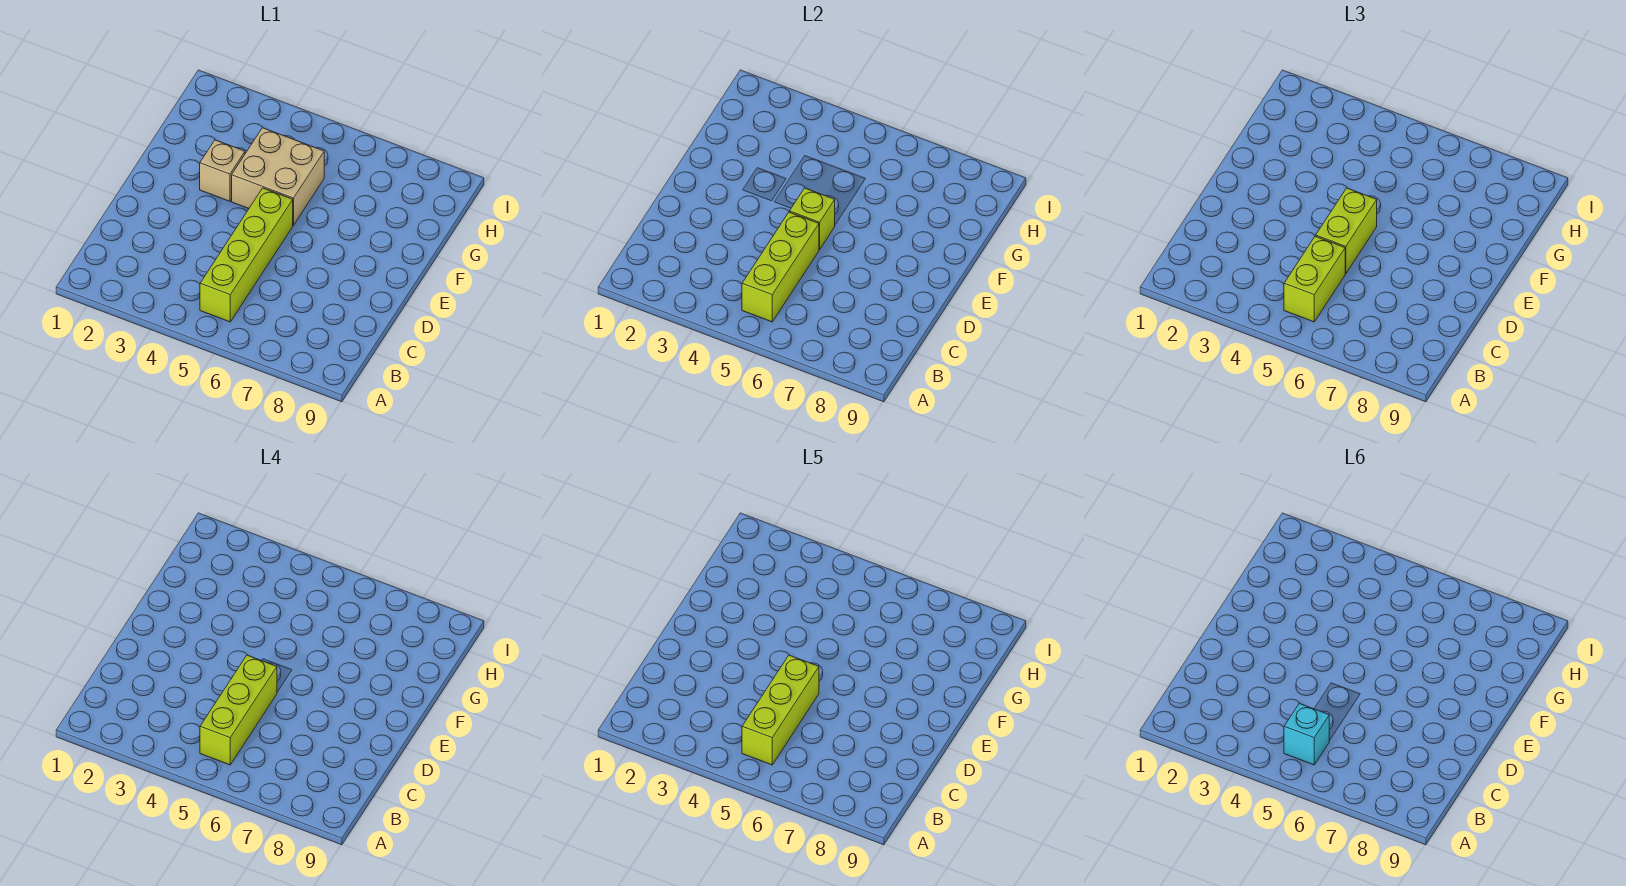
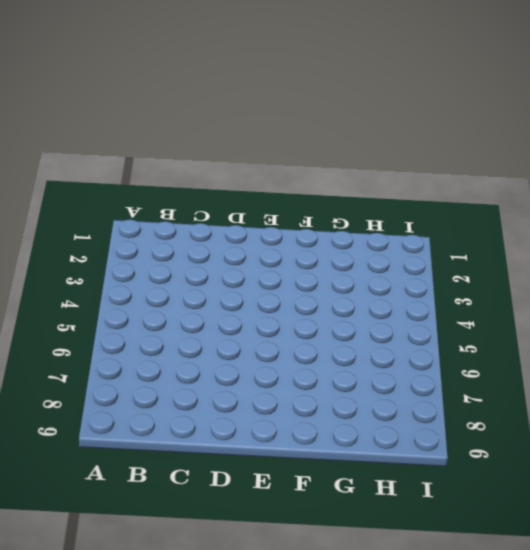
none -> lime brick B5:E5 level 1
none -> tan brick F3 level 1

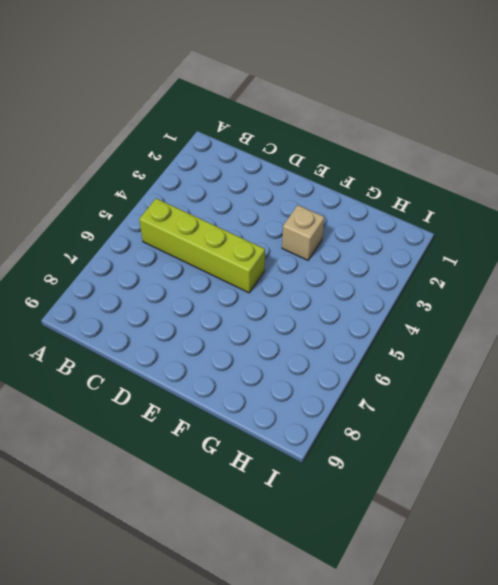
none -> tan brick F4:G5 level 1
none -> lime brick B5:D5 level 2

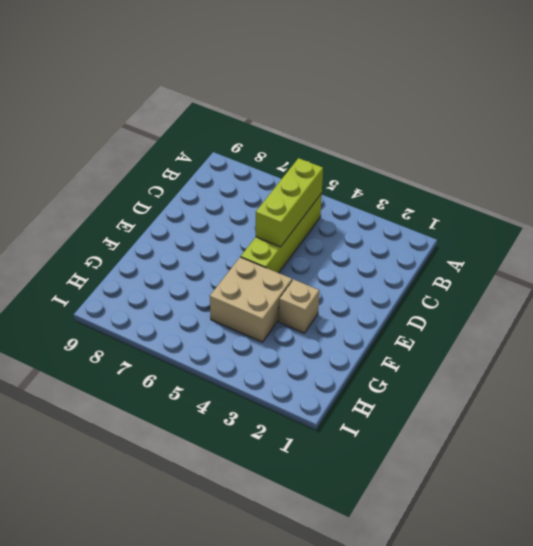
none -> lime brick E5 level 2
none -> lime brick B5:C5 level 3

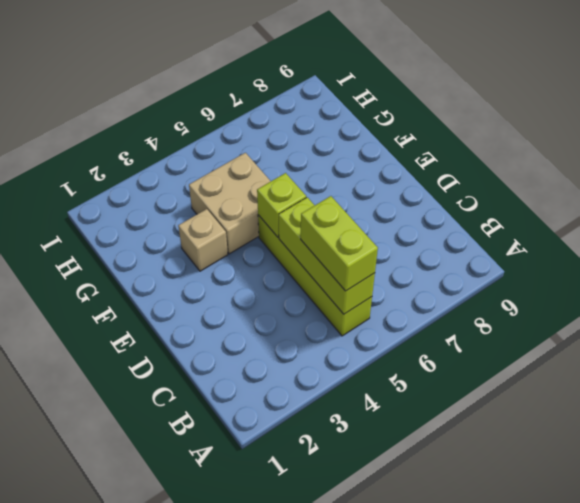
none -> lime brick D5:E5 level 3
none -> lime brick B5:D5 level 4

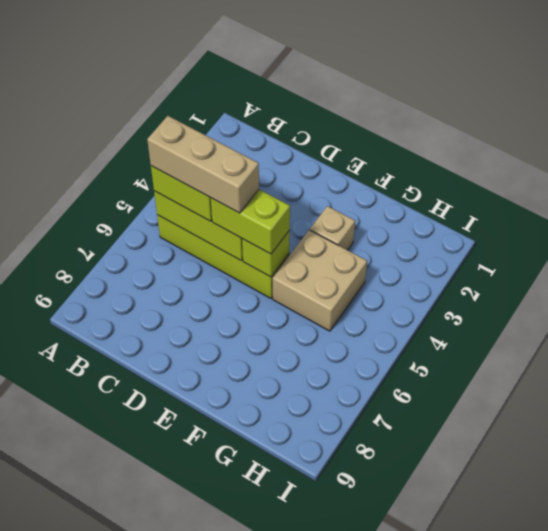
tan brick B5:D5 level 4 -> lime brick B5:D5 level 4
none -> lime brick B5:D5 level 5
none -> cyan brick B5 level 6

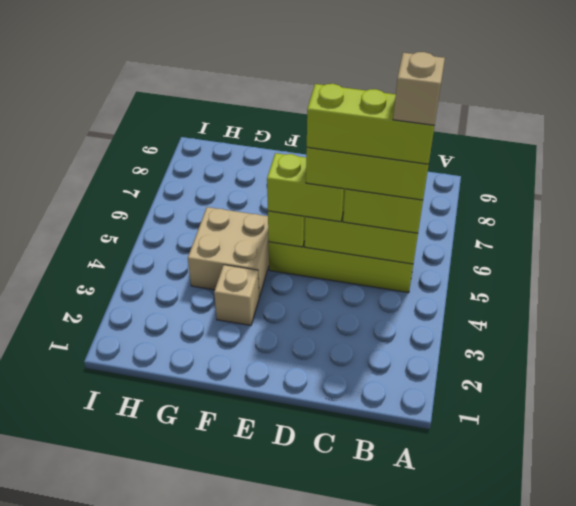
tan brick B5 level 6 -> cyan brick B5 level 6

